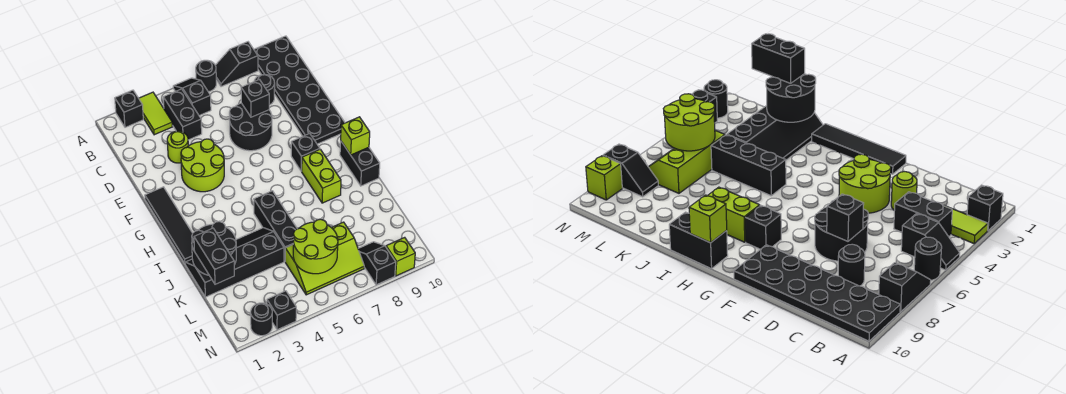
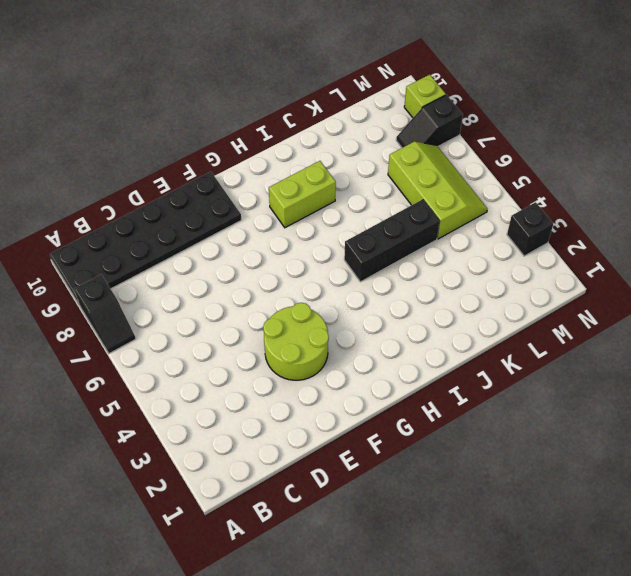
none -> black brick A2 level 1
none -> lime tile A3:B3 level 1
none -> black slope A5:B5 level 1 top B

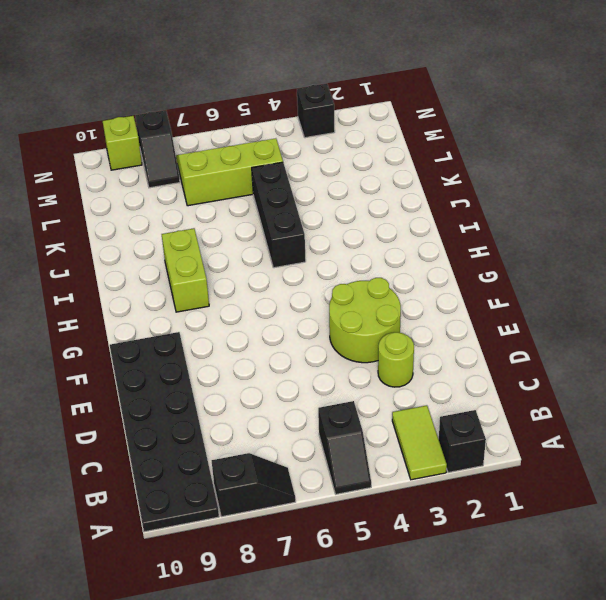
none -> black round brick A6 level 1
none -> black brick B4:C4 level 1
none -> black round brick C8 level 1

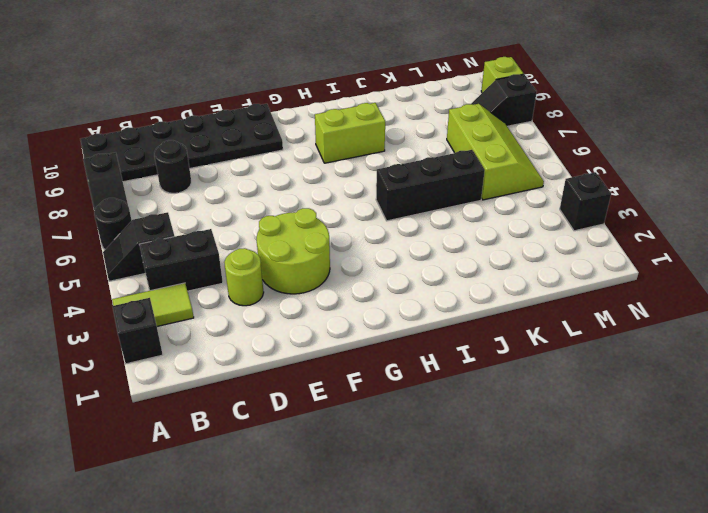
none -> black round brick D6:E7 level 1
none -> black tile F1:I1 level 1
none -> black brick G8 level 1

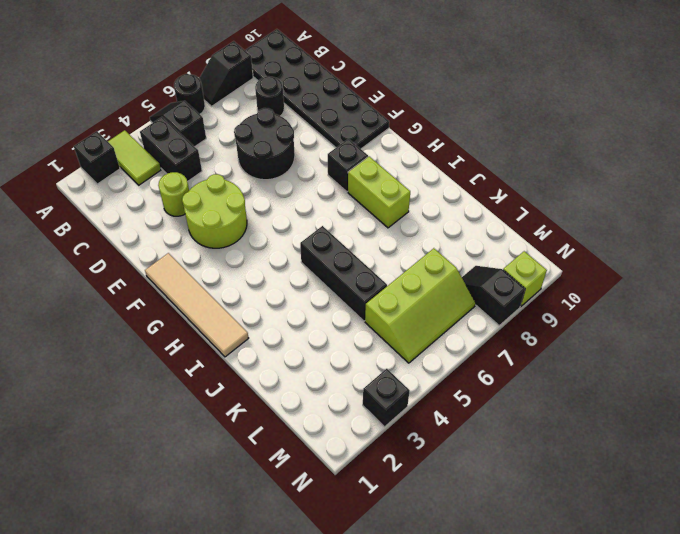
tan tile F1:I1 level 1 -> black tile F1:I1 level 1
none -> black brick H10:I10 level 1
none -> black slope J1:K4 level 1 top K
none -> black round brick N2 level 1

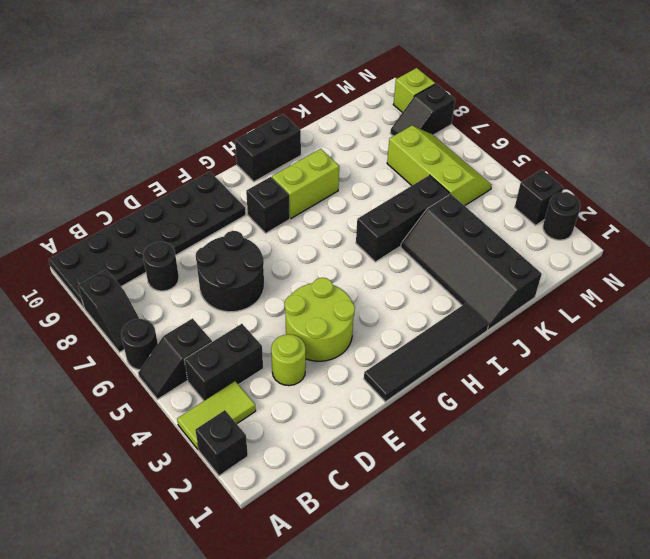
none -> black brick D7 level 2
none -> lime brick H10 level 2
none -> black round brick J1:K2 level 2

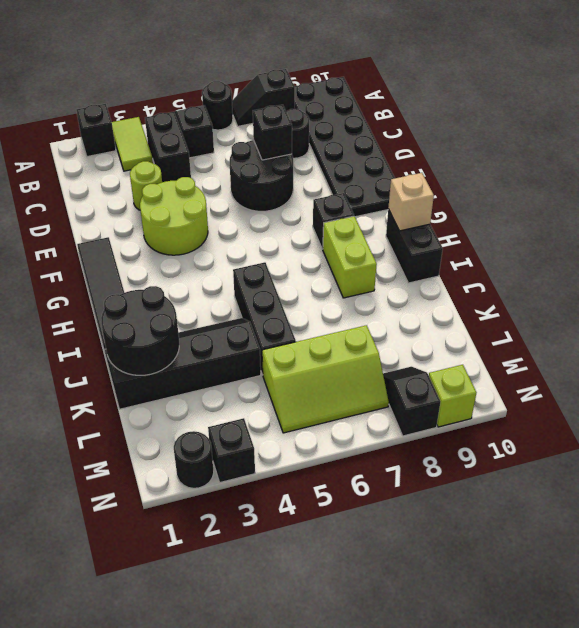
tan brick H10 level 2 -> lime brick H10 level 2
none -> lime round brick L5:M6 level 2
none -> black brick K1:L1 level 3

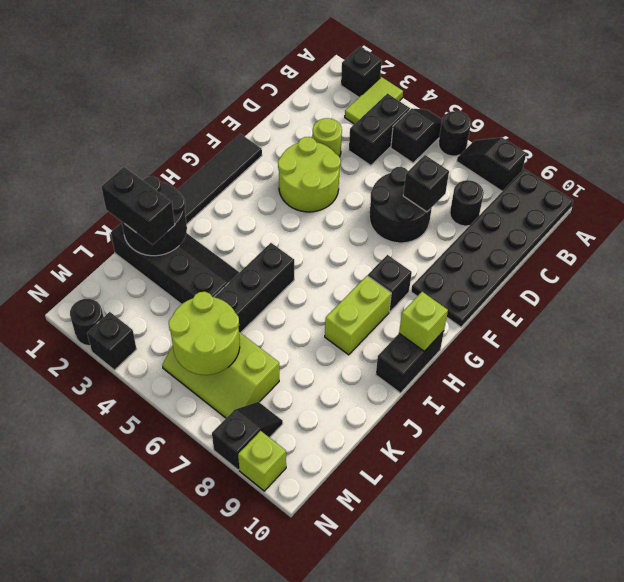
black brick K1:K2 level 3 -> black brick K1:L1 level 3

